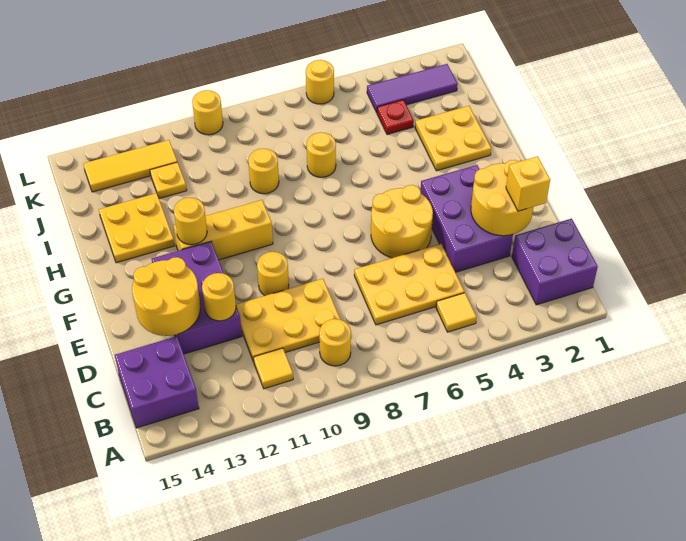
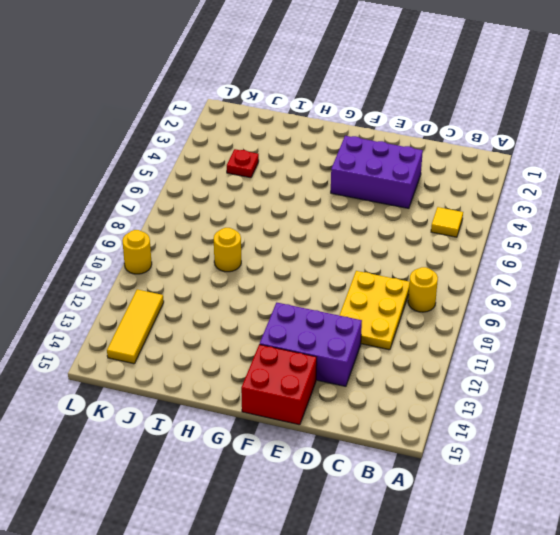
red brick E14:F15 level 1 -> none
none -> purple brick B1:C2 level 1
none -> yellow tile B11 level 1
none -> purple brick B14:C15 level 1

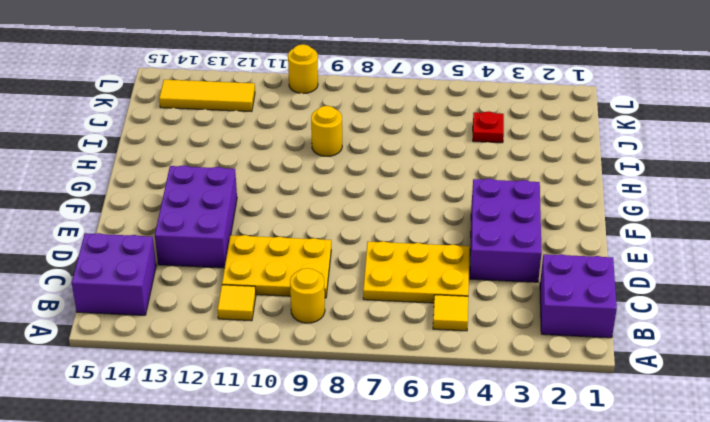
none -> yellow round brick E5:F6 level 1
none -> yellow round brick E10 level 1
none -> yellow brick G10:G12 level 1

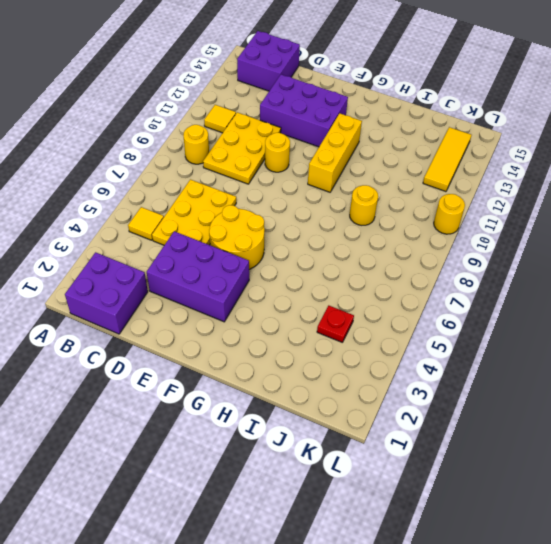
none -> yellow plate H2:I3 level 1
none -> yellow plate H13:I14 level 1
none -> yellow round brick I7 level 1

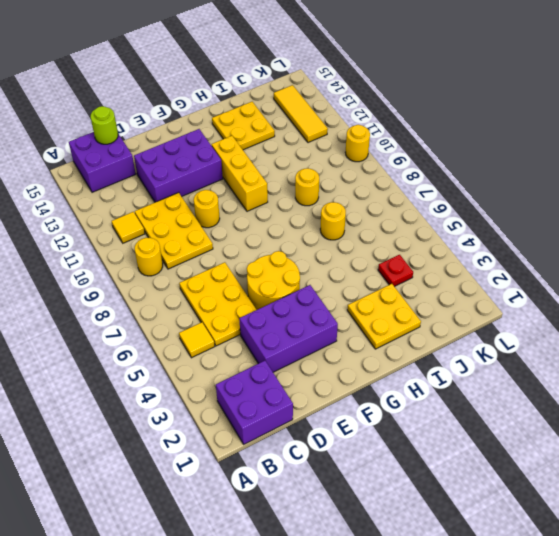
lime round brick C15 level 2 -> none
none -> yellow plate J12 level 1
none -> purple tile K2:K4 level 1
none -> yellow round brick L6 level 1

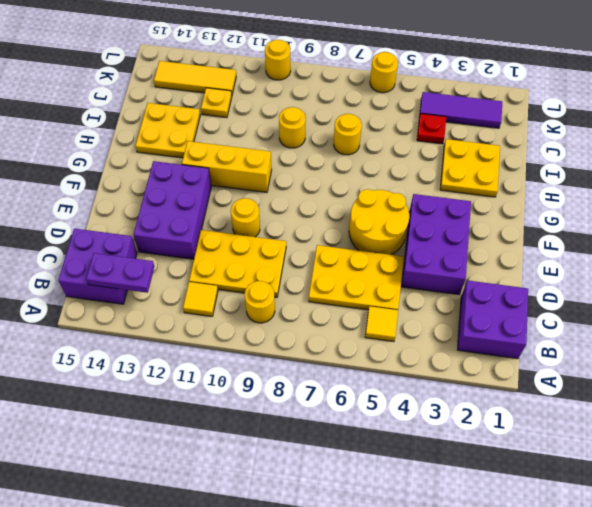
purple plate B13:B14 level 2 -> none
none -> yellow round brick D2:E3 level 2
none -> yellow round brick D12 level 2
none -> yellow round brick D13:E14 level 2

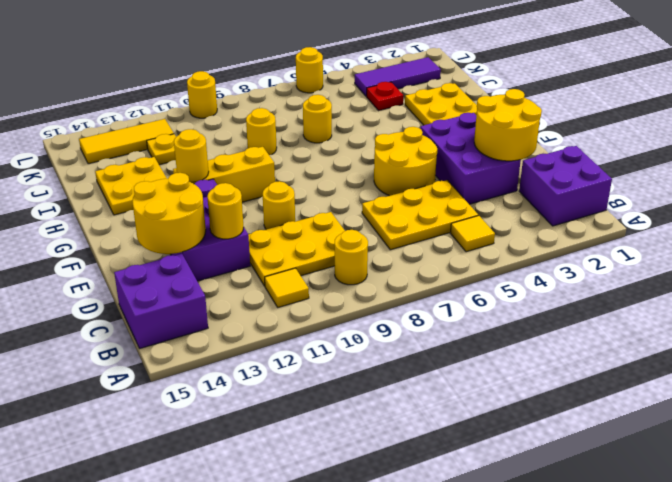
none -> yellow brick D2 level 3

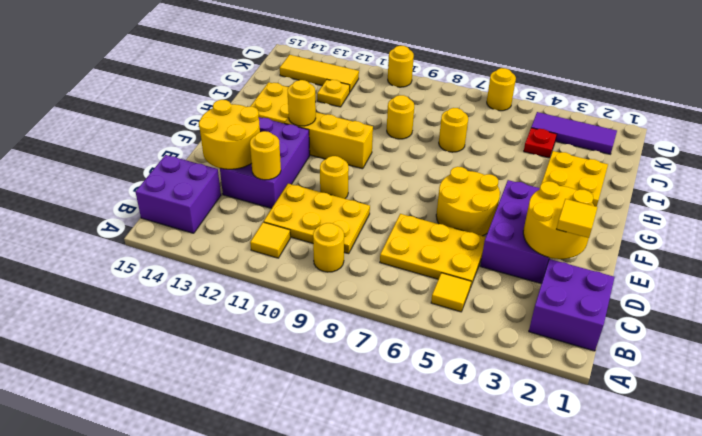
yellow tile D2 level 3 -> yellow brick D2 level 3

